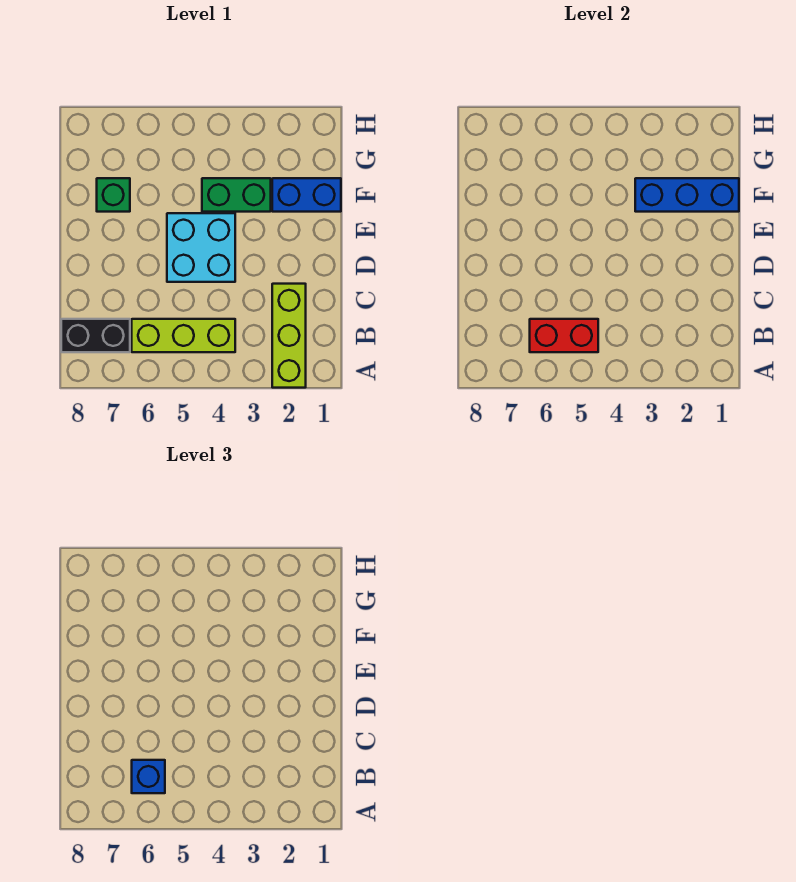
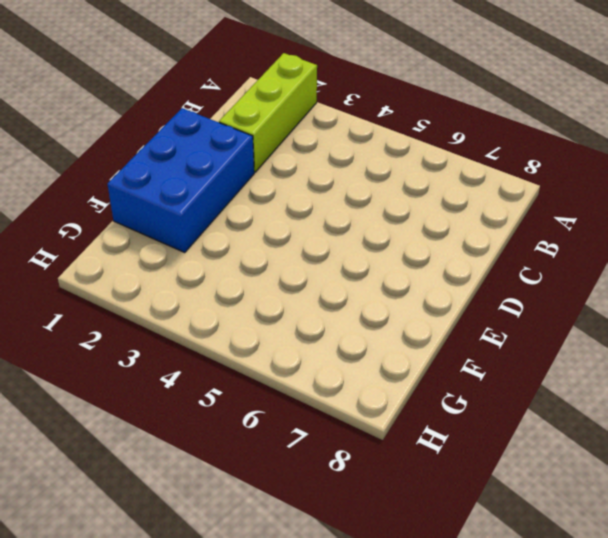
blue brick D1:F2 level 1 -> blue brick F1:F2 level 1
none -> lime brick B4:B6 level 1
none -> black brick B7:B8 level 1

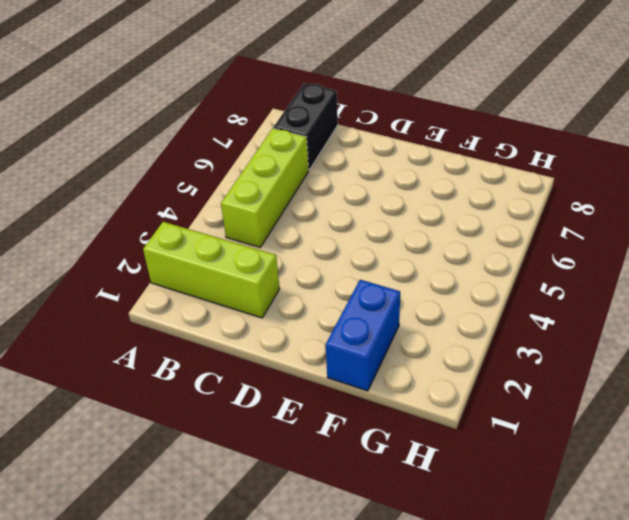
none -> cyan brick D4:E5 level 1
none -> green brick F3:F4 level 1

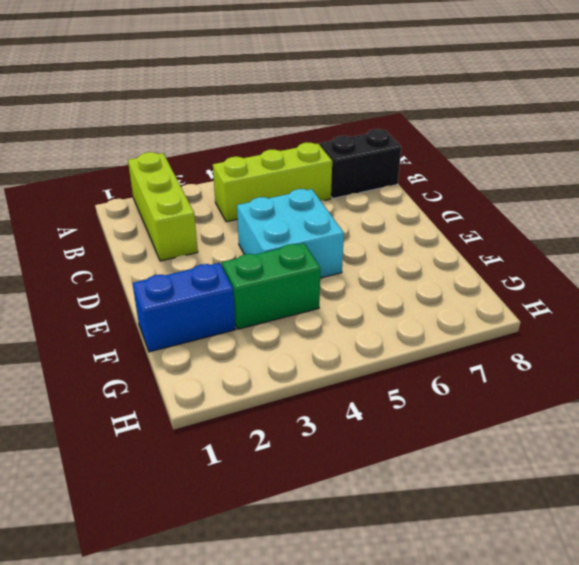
none -> green brick F7 level 1
none -> red brick B5:B6 level 2

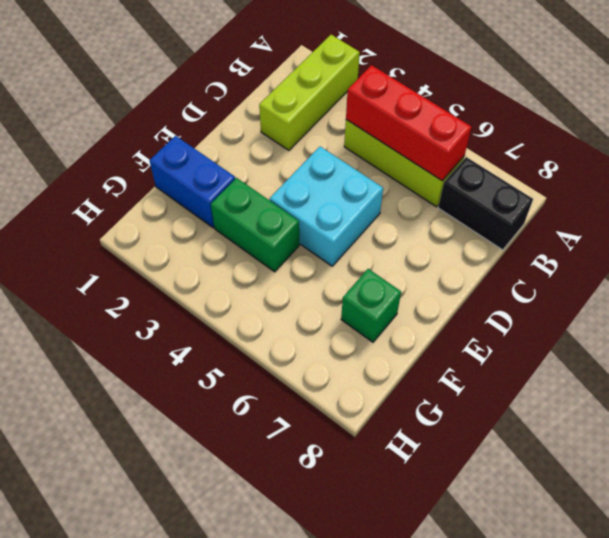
red brick B4:B6 level 2 -> red brick B5:B6 level 2
none -> blue brick F1:F3 level 2
none -> blue brick B6 level 3

